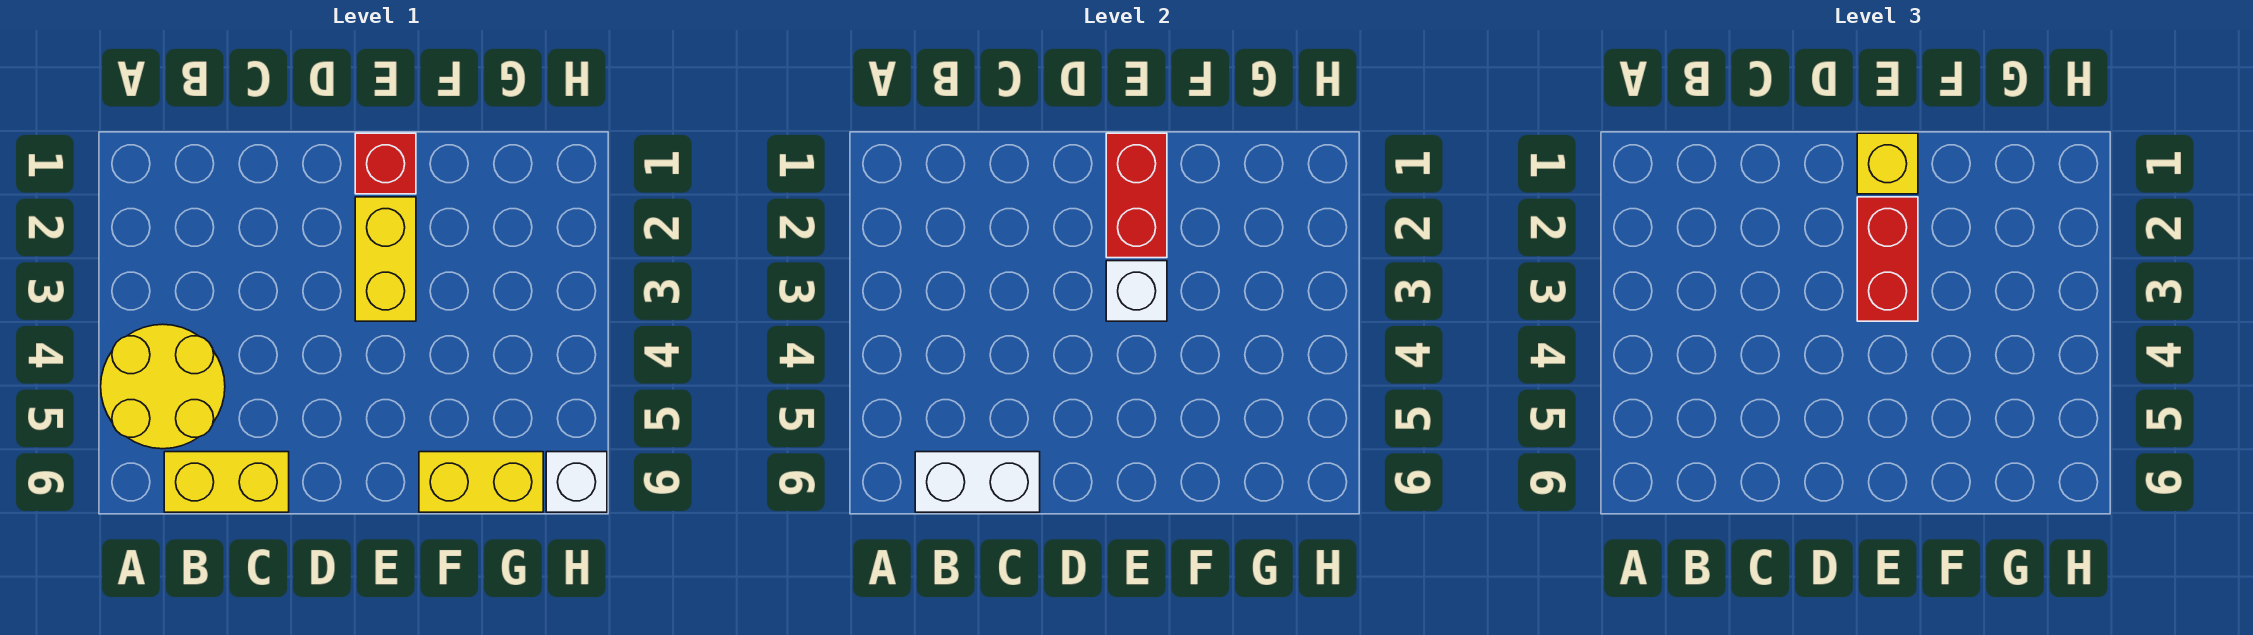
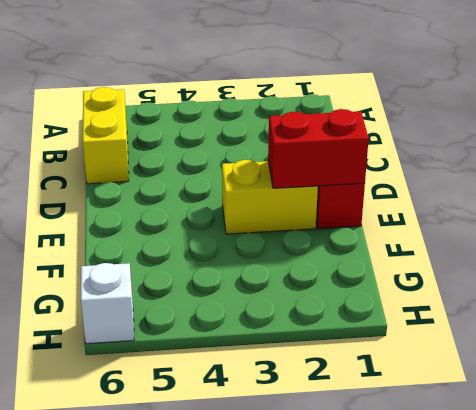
none -> yellow round brick A4:B5 level 1
none -> yellow brick F6:G6 level 1

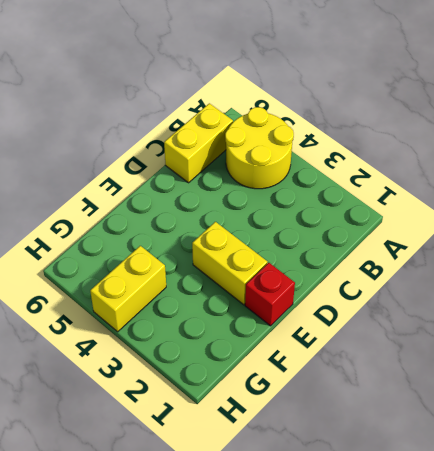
yellow brick G4:H4 level 1 -> yellow brick F6:G6 level 1
none -> white brick H6 level 1
none -> white brick B6:C6 level 2

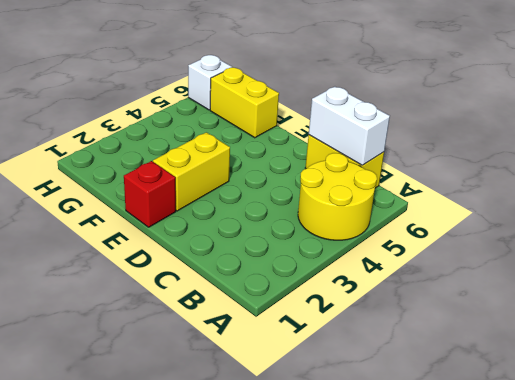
none -> red brick E1:E2 level 2
none -> white brick E3 level 2

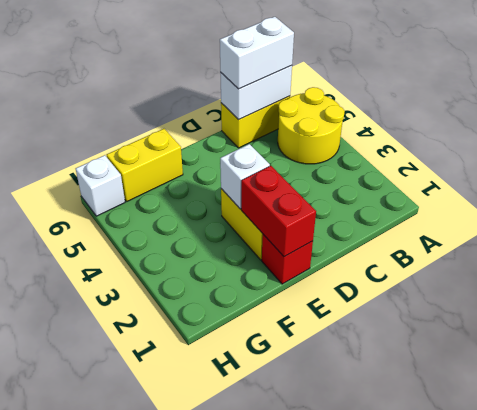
white brick B6:C6 level 3 -> none
none -> yellow brick E1 level 3
none -> red brick E2:E3 level 3

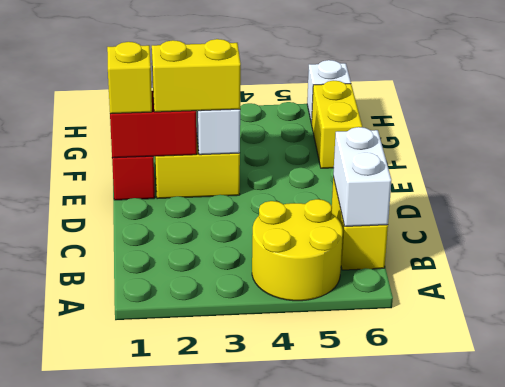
yellow brick E2:E3 level 3 -> red brick E2:E3 level 3

